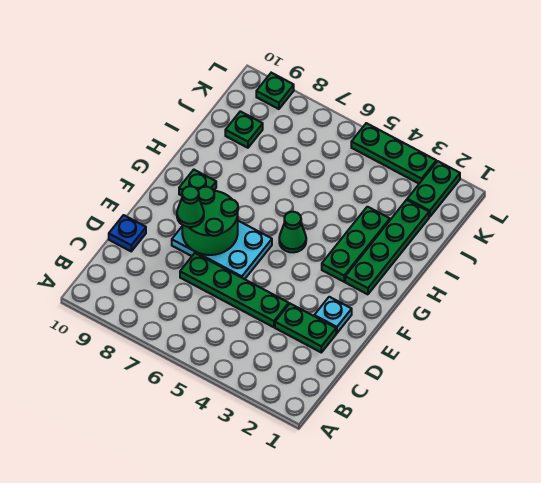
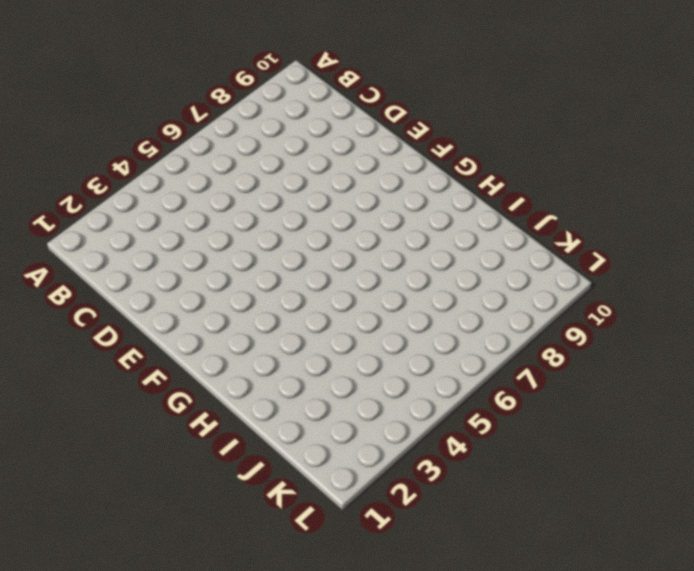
none -> green plate D2:D3 level 1
none -> green plate D4:D7 level 1
none -> blue plate D10 level 1

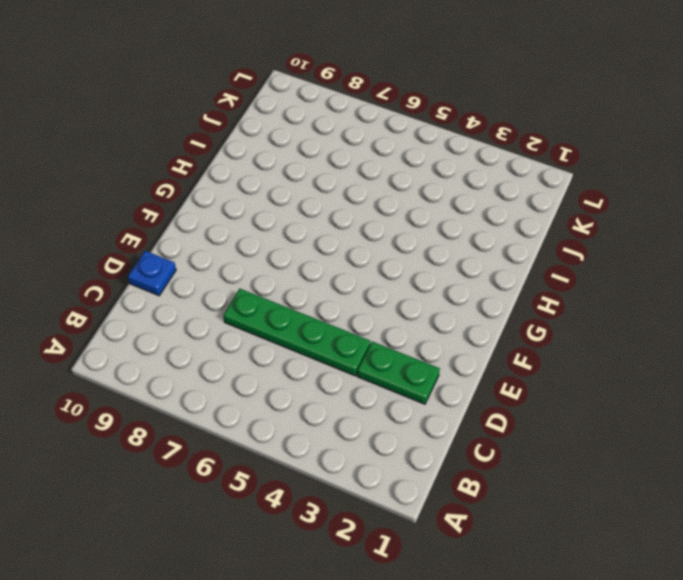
none -> cyan plate E2 level 1
none -> cyan plate E6:F8 level 1
none -> green plate G2:J2 level 1

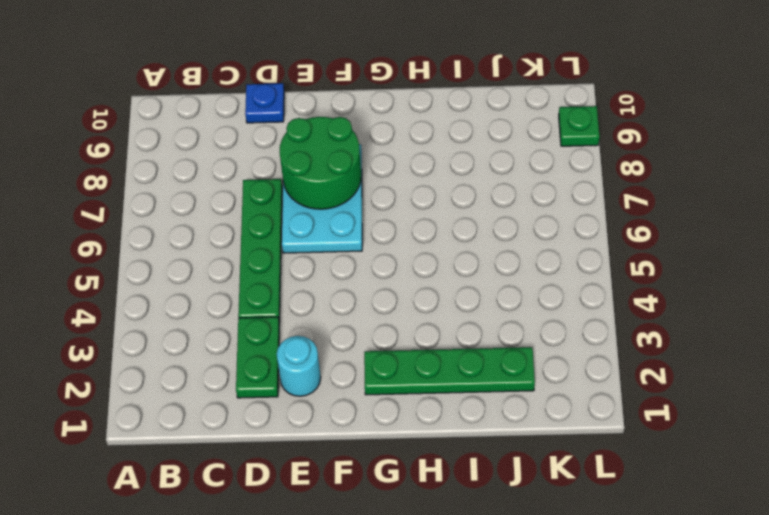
cyan round brick E2 level 1 -> cyan plate E2 level 1
none -> green plate G3:I3 level 1
none -> green cone G5 level 1
none -> green plate G9 level 1

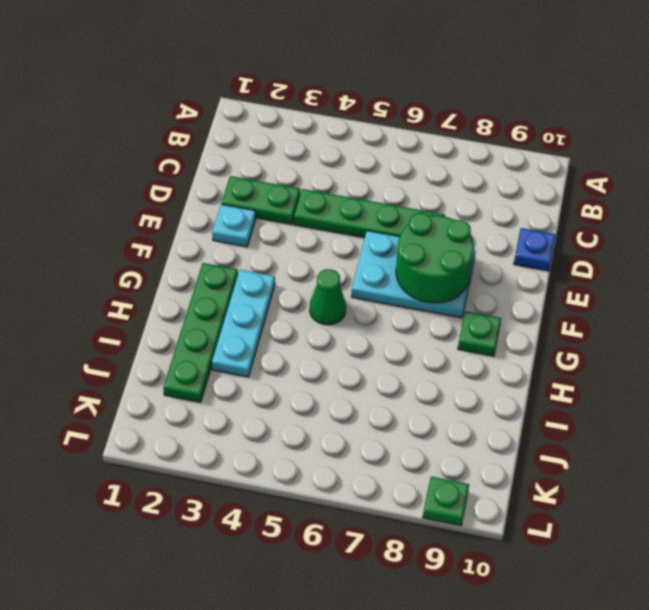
cyan plate G3:I3 level 1 -> green plate G3:I3 level 1
none -> green plate J9 level 1
none -> green plate K2:L2 level 1
none -> green plate L3:L5 level 1

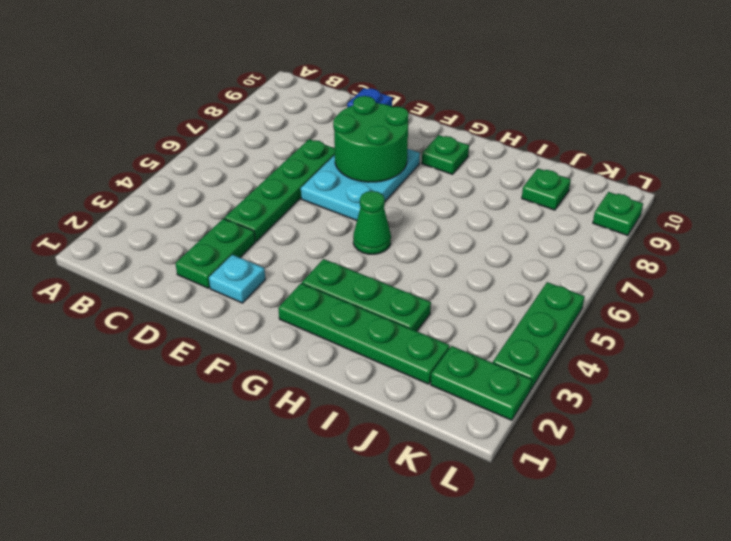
none -> green cone E8 level 3

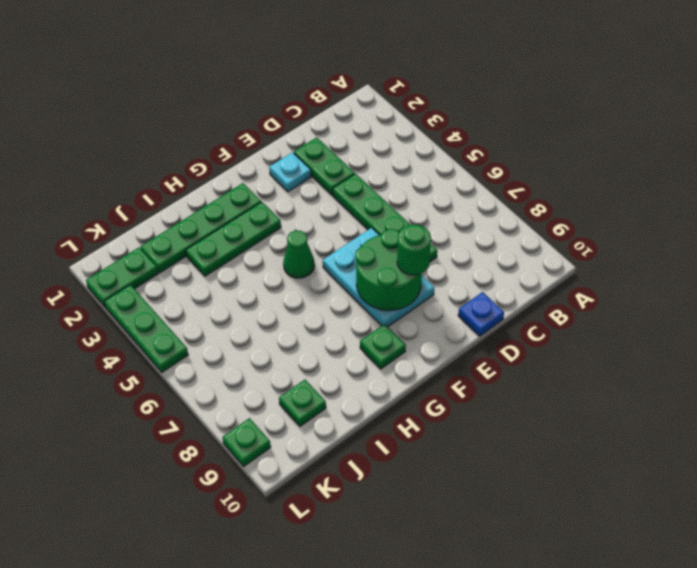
green round brick E8 level 3 -> green cone E8 level 3

